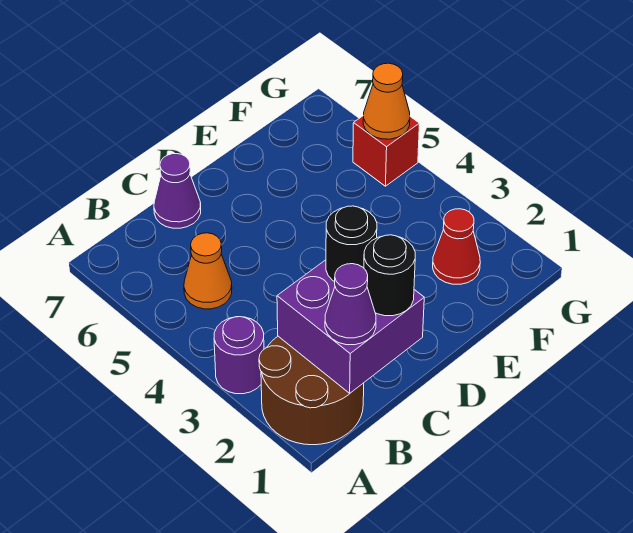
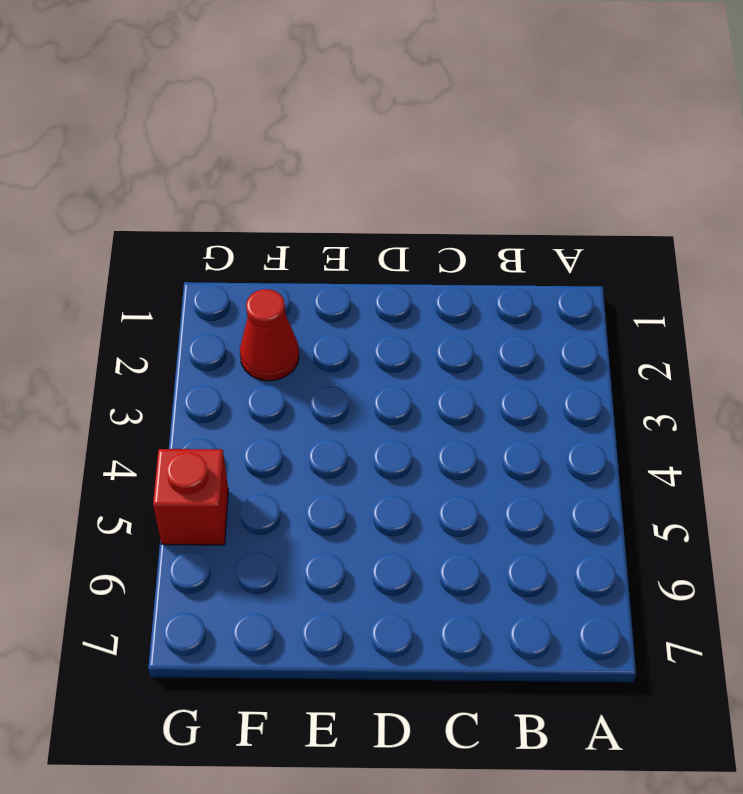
none -> brown round brick A1:B2 level 1
none -> purple round brick A3 level 1

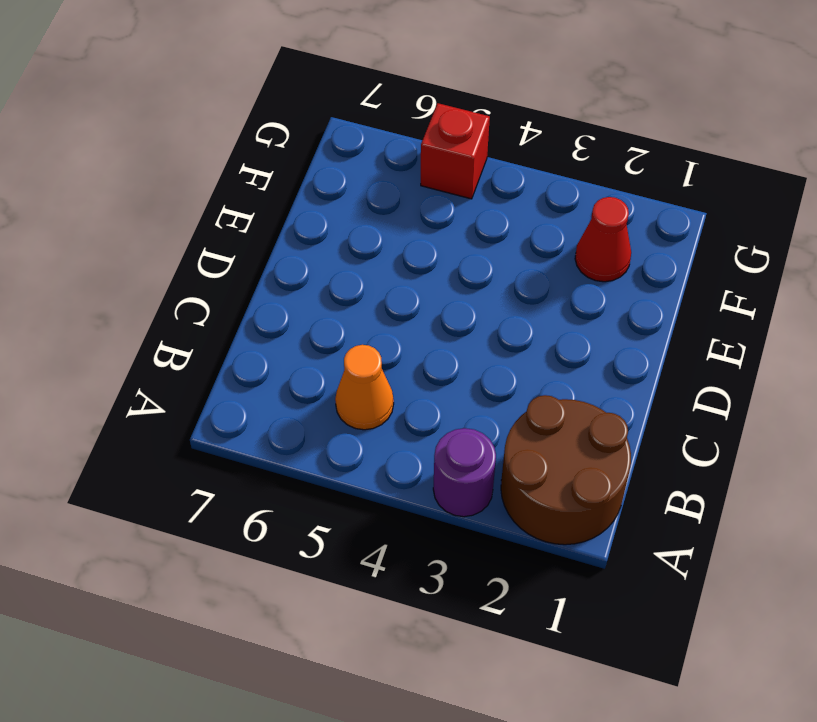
none -> purple cone C7 level 1
none -> purple brick B1:C2 level 2

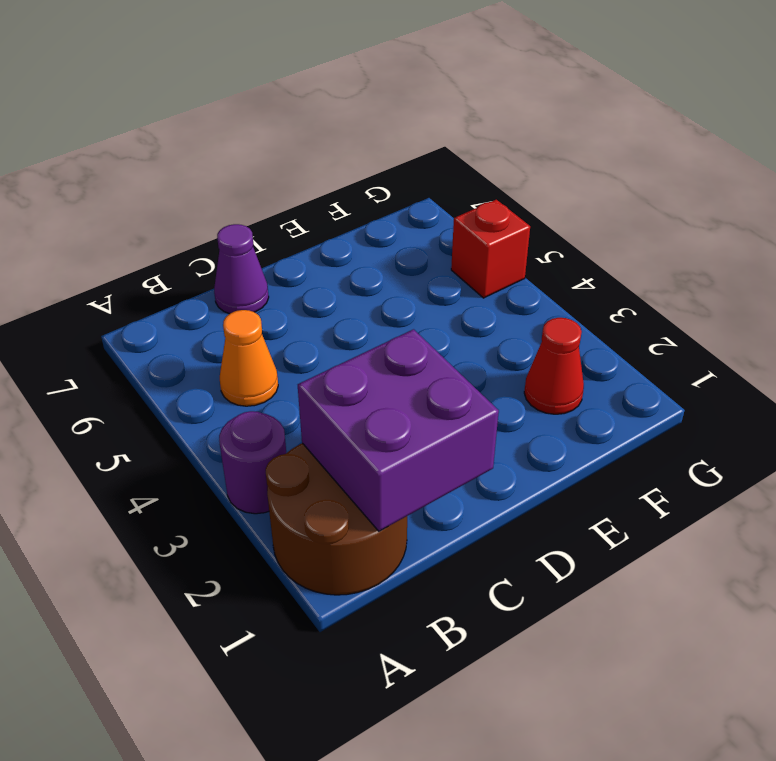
none -> orange cone G5 level 2
none -> purple cone B1 level 3

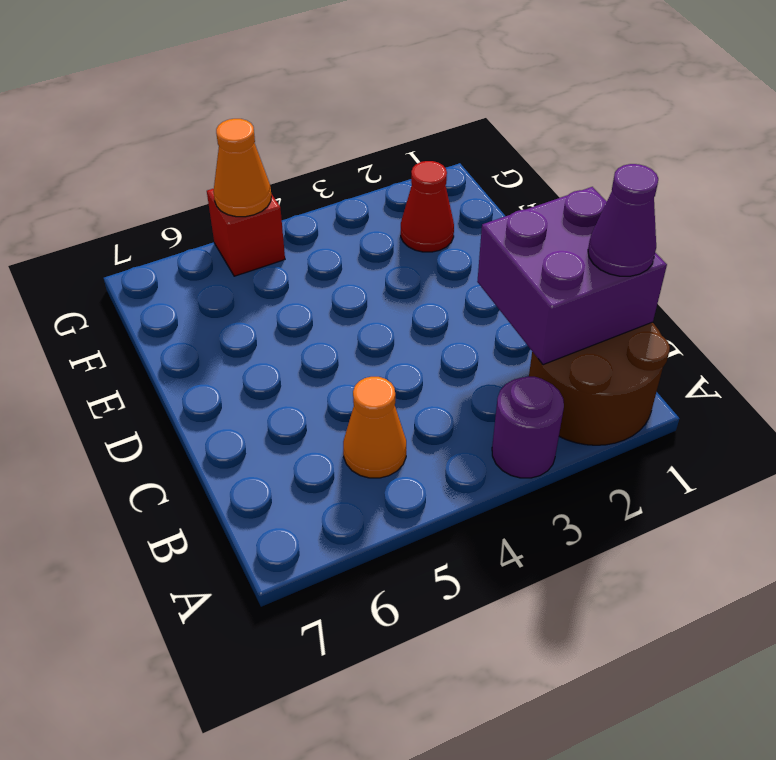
none -> purple cone C7 level 1
none -> black round brick C1 level 3

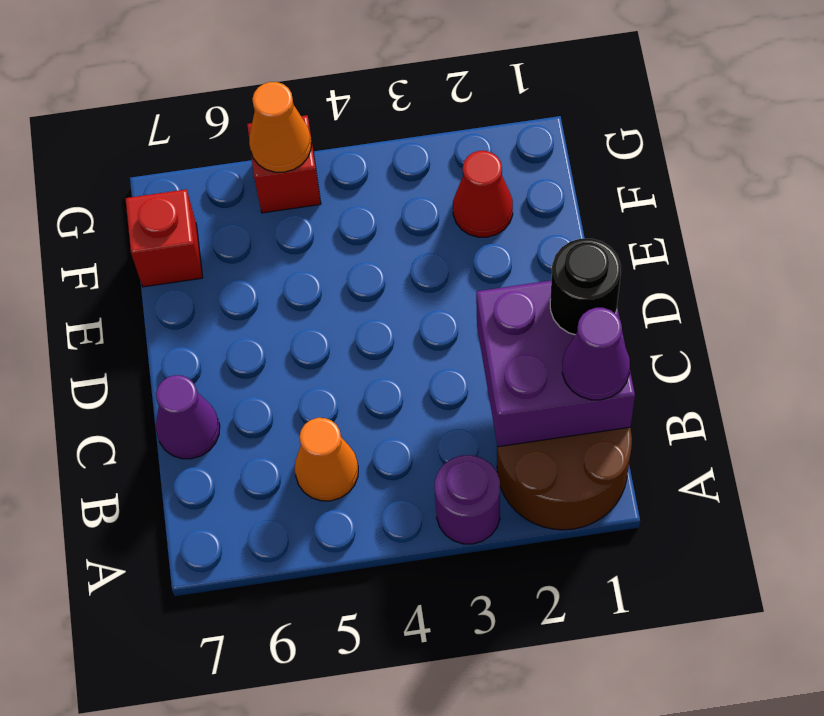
red brick F7 level 1 -> none
none -> black round brick C2 level 3

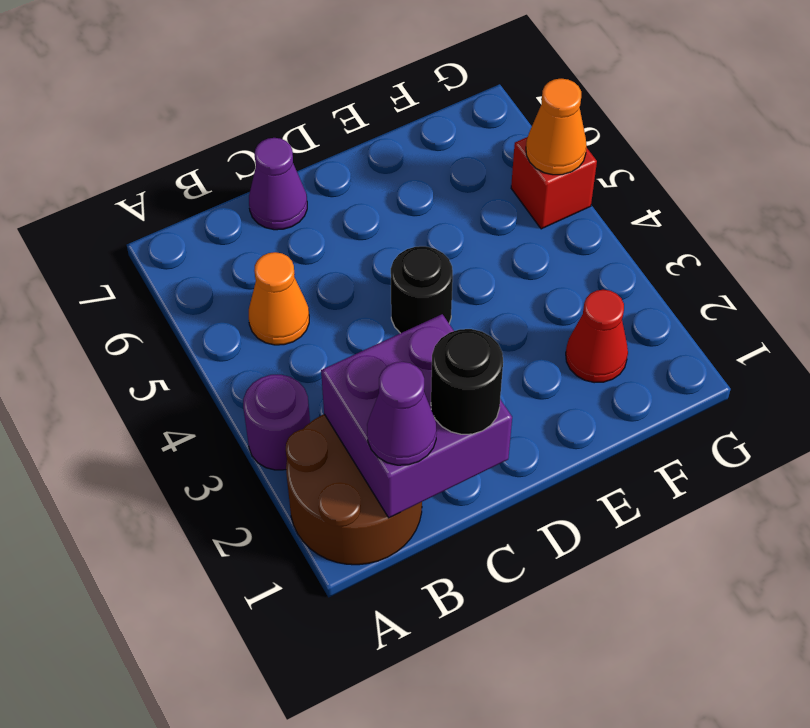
black round brick D4 level 1 -> black round brick C2 level 3

